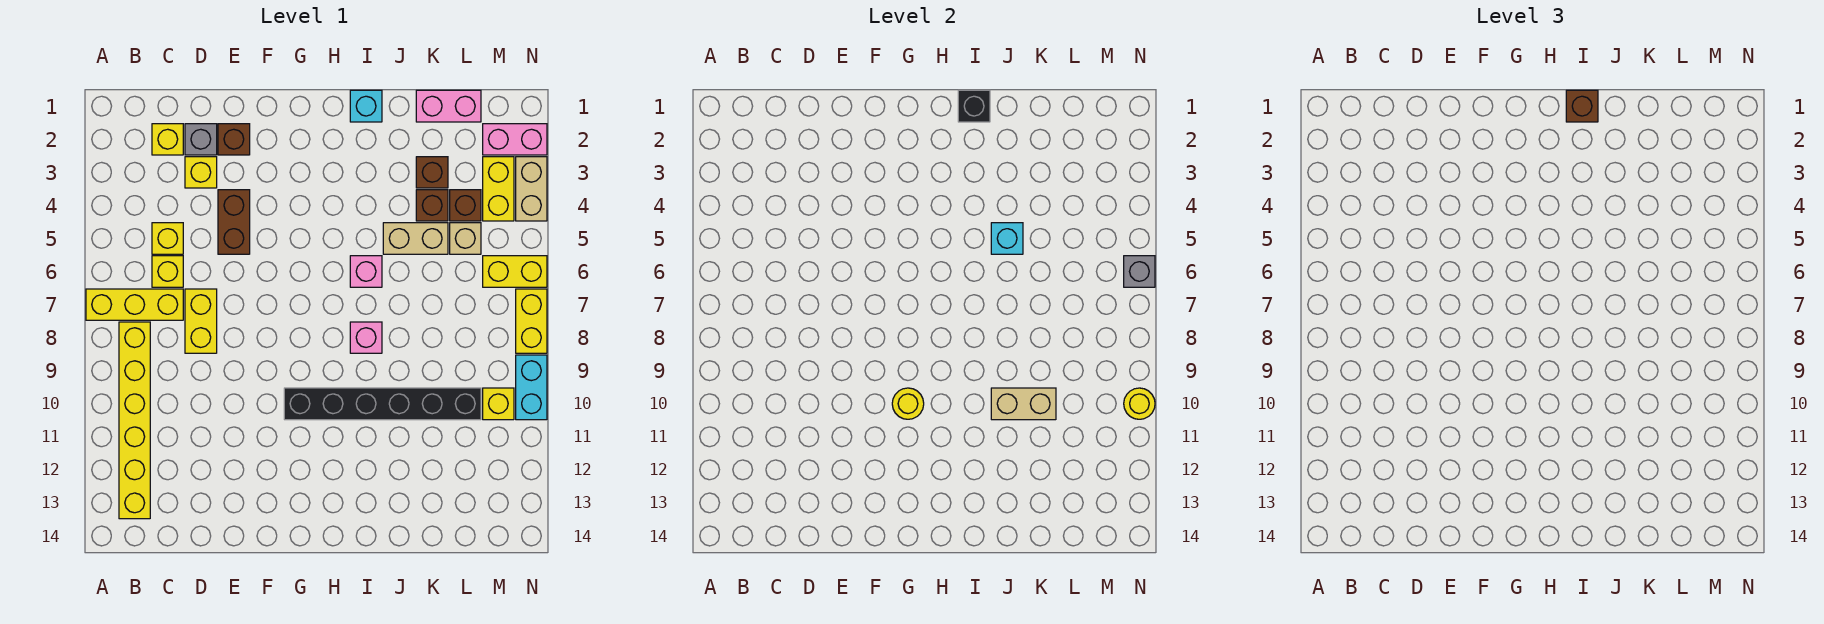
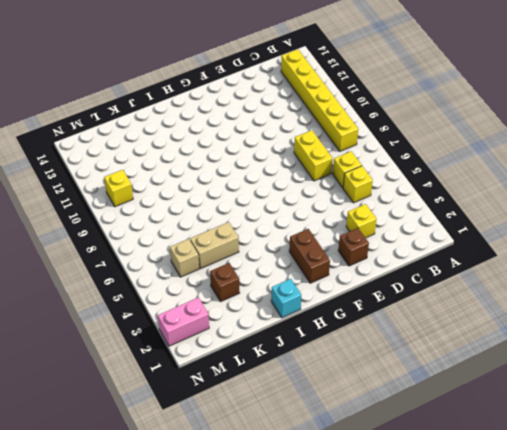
brown brick G2:G3 level 1 -> brown brick E4:E5 level 1
none -> yellow brick A7:C7 level 1
none -> yellow brick C2 level 1
none -> grey brick D2 level 1
none -> black brick G10:L10 level 1

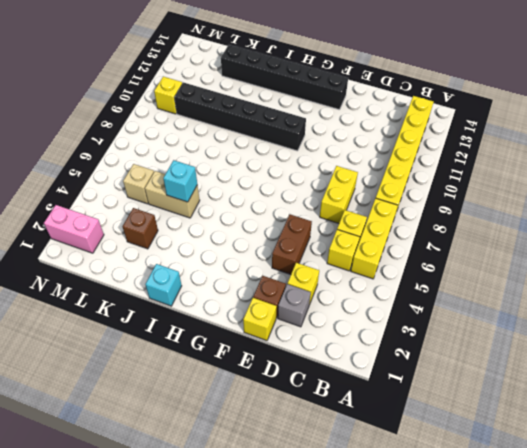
yellow brick B5:B7 level 1 -> yellow brick A7:C7 level 1
yellow brick E1 level 1 -> yellow brick C2 level 1
black brick F13:K13 level 1 -> none
none -> pink brick I6 level 1
none -> pink brick I8 level 1
none -> pink brick K1:L1 level 1
none -> brown brick K4 level 1

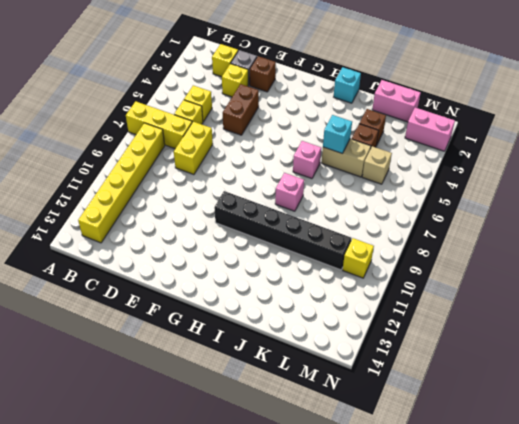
none -> brown brick L4 level 1
none -> yellow brick M3:M4 level 1
none -> yellow brick M6:N6 level 1
none -> tan brick N3:N4 level 1

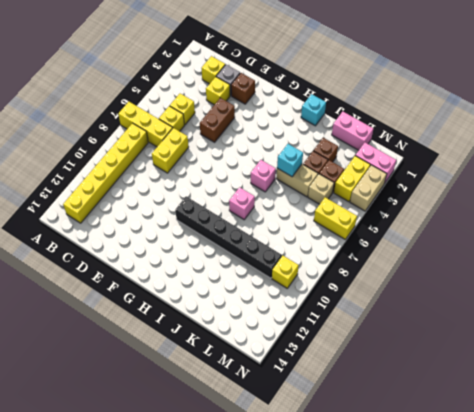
none -> yellow brick N7:N8 level 1
none -> cyan brick N9:N10 level 1
none -> yellow round brick G10 level 2
none -> black brick I1 level 2

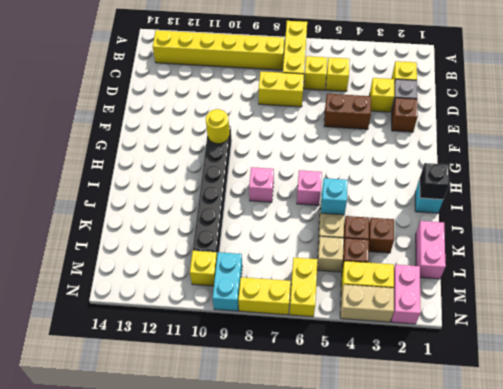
cyan brick M9:N9 level 1 -> cyan brick N9:N10 level 1
none -> tan brick J10:K10 level 2
none -> grey brick N6 level 2
none -> yellow round brick N10 level 2
none -> brown brick I1 level 3

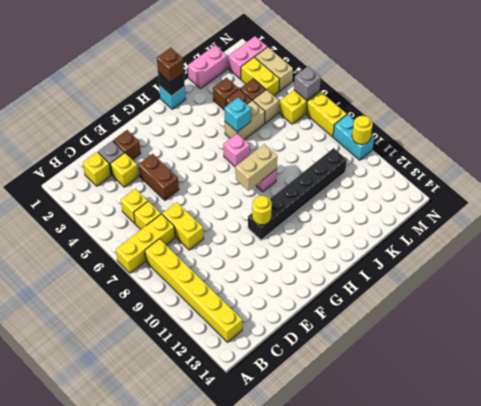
tan brick H8:I8 level 2 -> tan brick J10:K10 level 2
none -> yellow brick M10 level 1

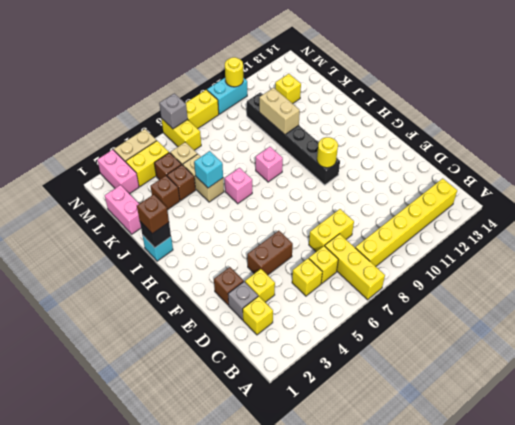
yellow brick L12 level 1 -> yellow brick M10 level 1

